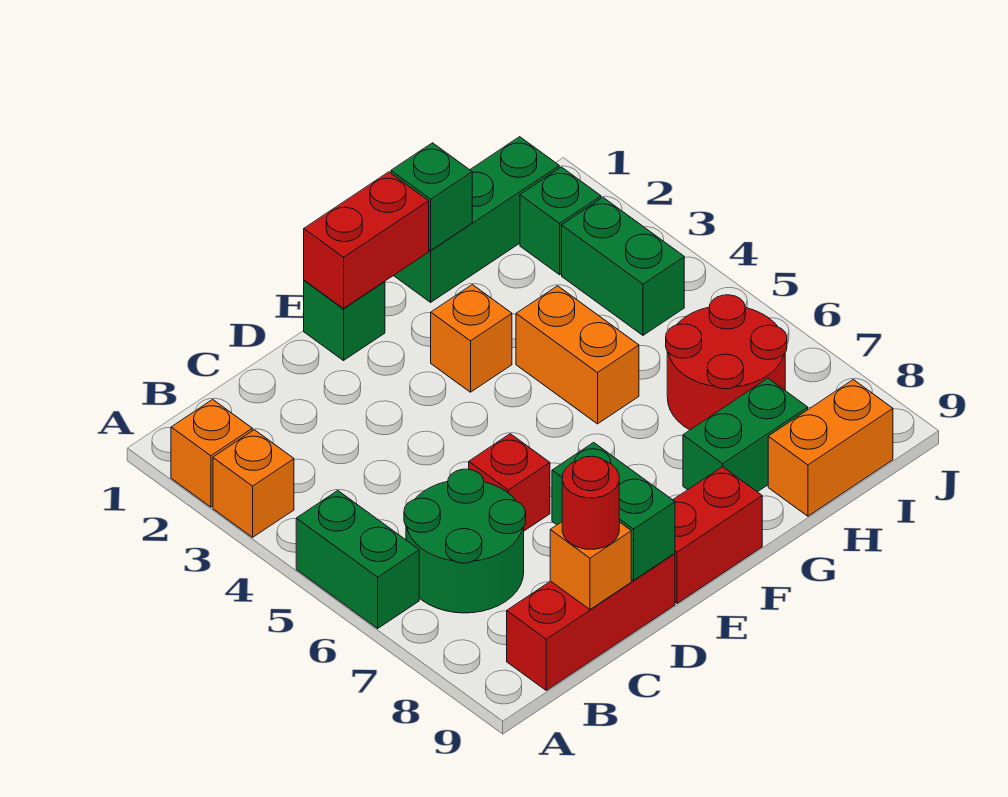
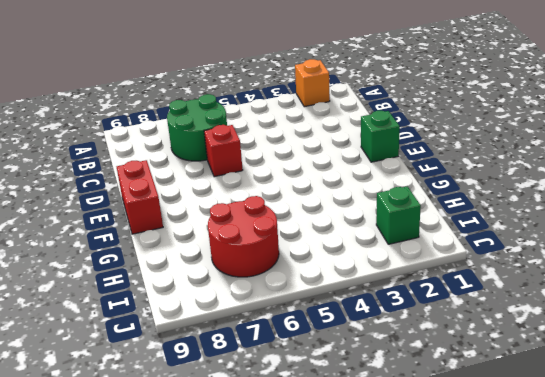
none -> orange brick A3 level 1
none -> green brick A5:A6 level 1
none -> red brick B9:D9 level 1

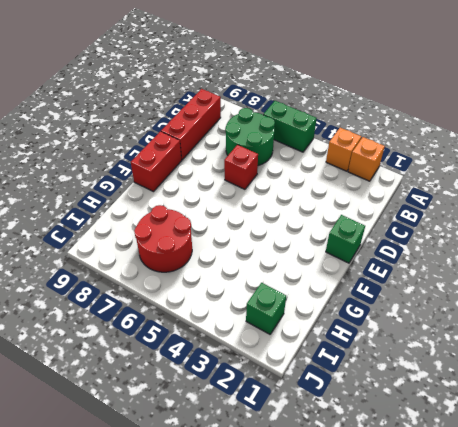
none -> orange brick F3 level 1
none -> green brick G1:I1 level 1
none -> orange brick G4:G5 level 1

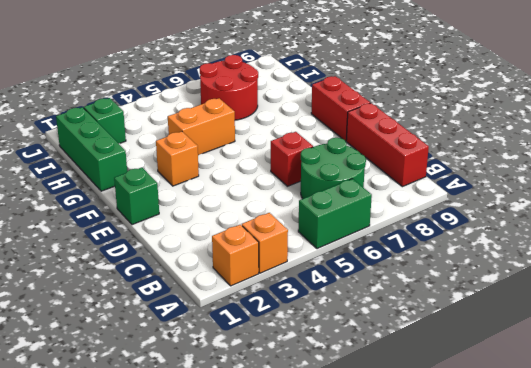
none -> green brick G8:H8 level 1
none -> orange brick H9:I9 level 1
none -> green brick I3:I4 level 1

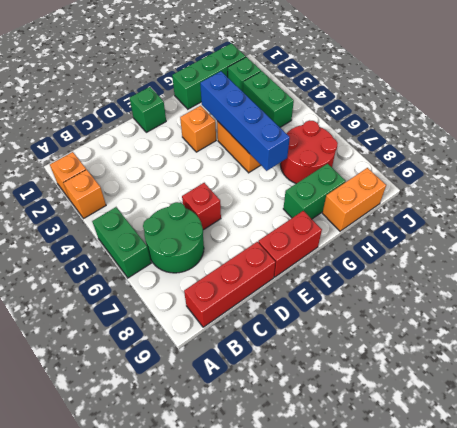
blue brick G3:G6 level 2 -> none
none -> orange brick C9 level 2
none -> green brick D8:D9 level 2
none -> red brick E1:F1 level 2

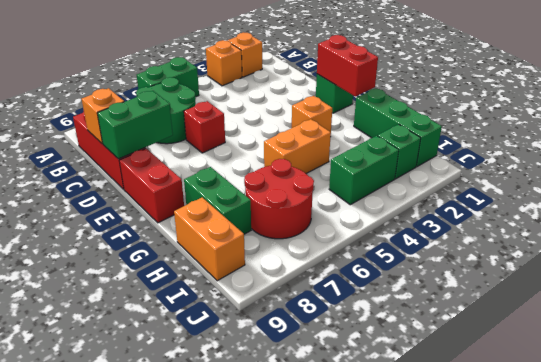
none -> green brick G1 level 2
none -> red round brick C9 level 3

